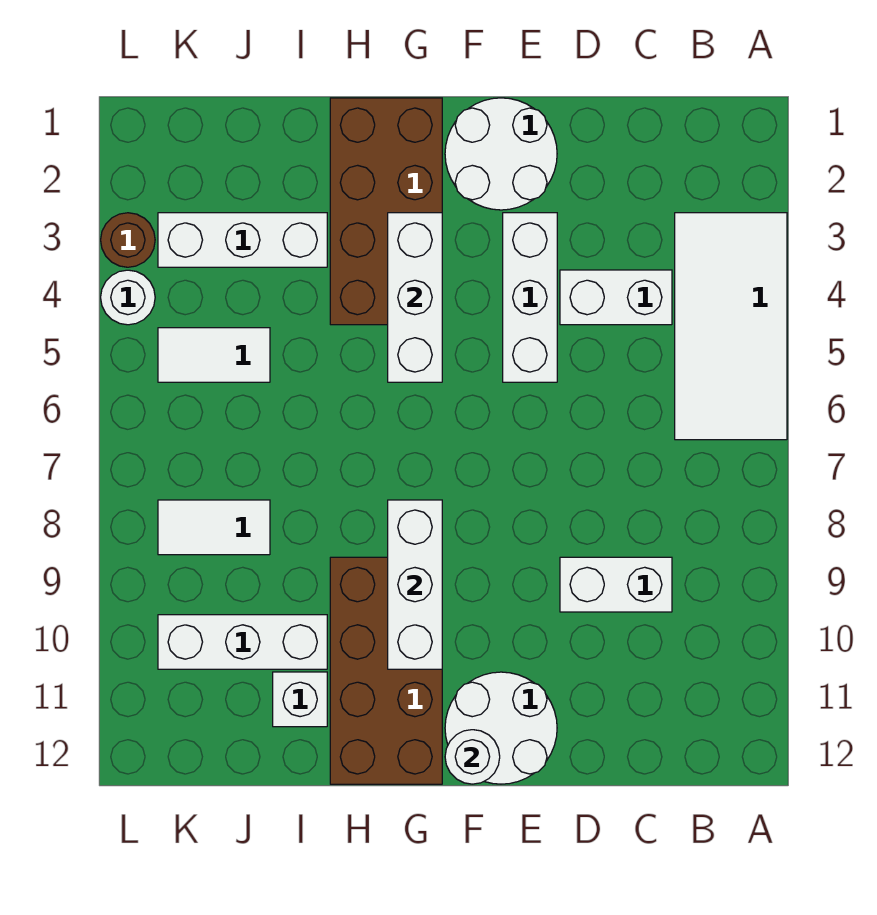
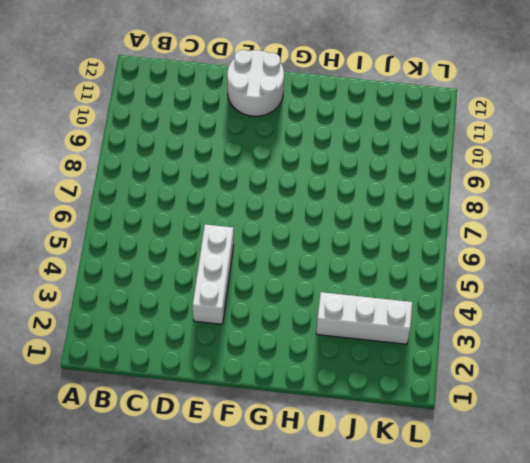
none -> white tile A3:B6 level 1
none -> white brick C4:D4 level 1
none -> white brick C9:D9 level 1

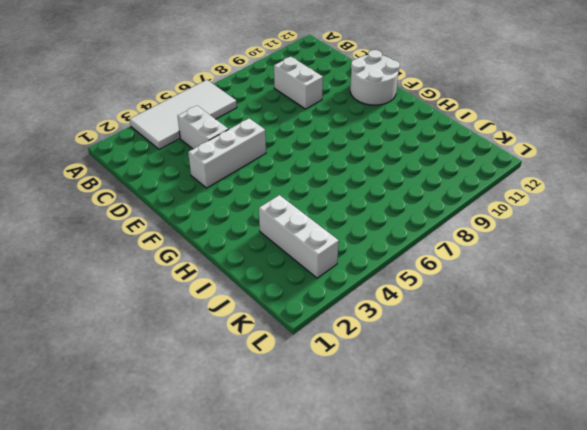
none -> white round brick E1:F2 level 1
none -> brown brick G1:H4 level 1
none -> brown brick G9:H12 level 1

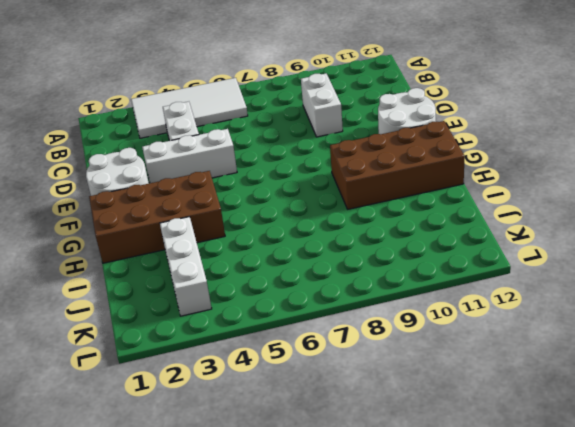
none -> white brick I10:K10 level 1
none -> white brick I11 level 1
none -> white tile J5:K5 level 1

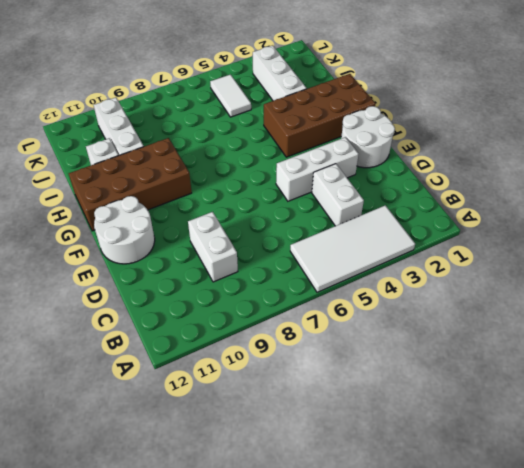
none -> white tile J8:K8 level 1
none -> brown round brick L3 level 1
none -> white round brick L4 level 1

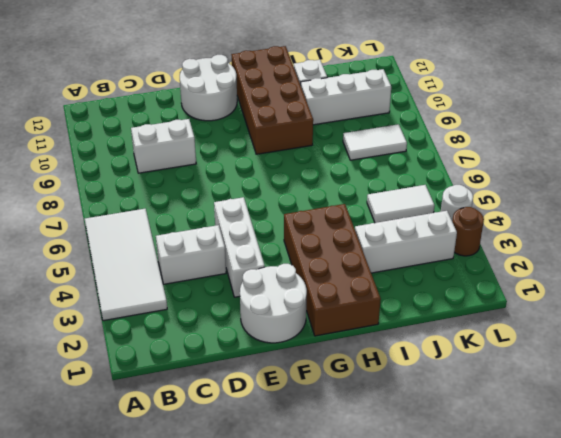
none -> white round brick F12 level 2
none -> white brick G3:G5 level 2
none -> white brick G8:G10 level 2

